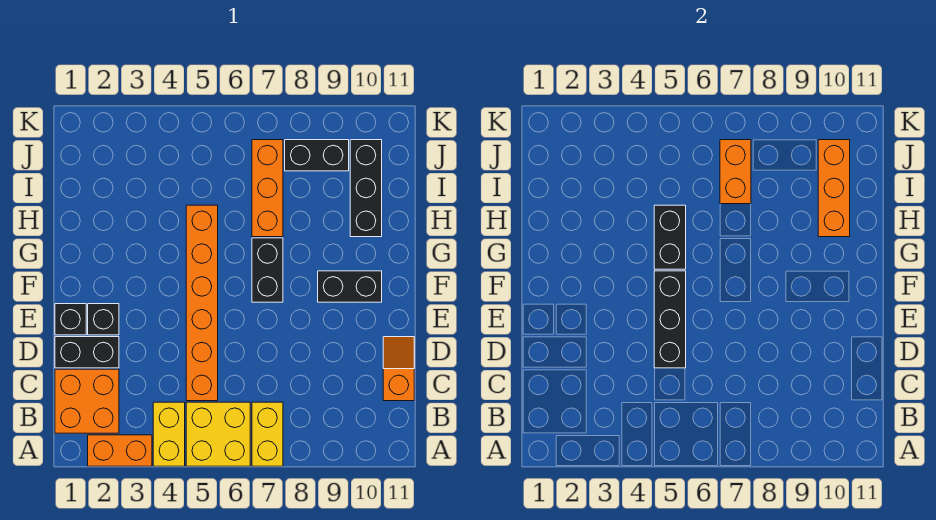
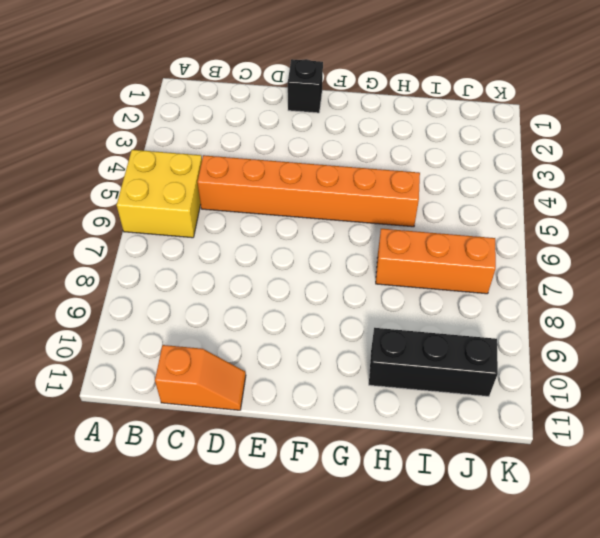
none -> orange brick A2:A3 level 1
none -> yellow brick A4:B4 level 1
none -> yellow brick A7:B7 level 1

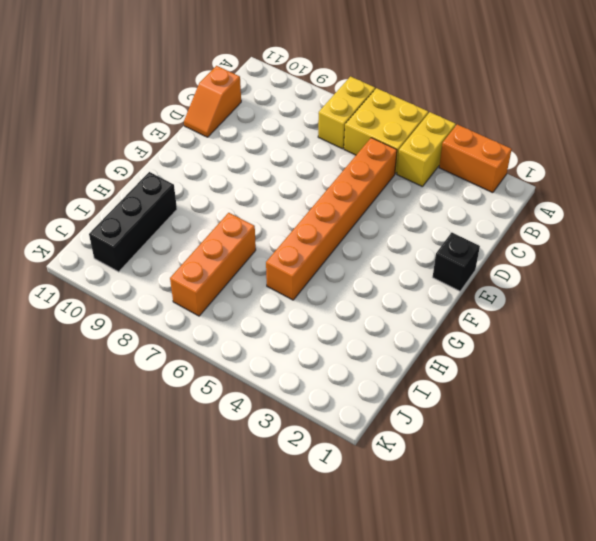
none -> orange brick B1:C2 level 1
none -> black brick D1:D2 level 1
none -> black brick E2 level 1

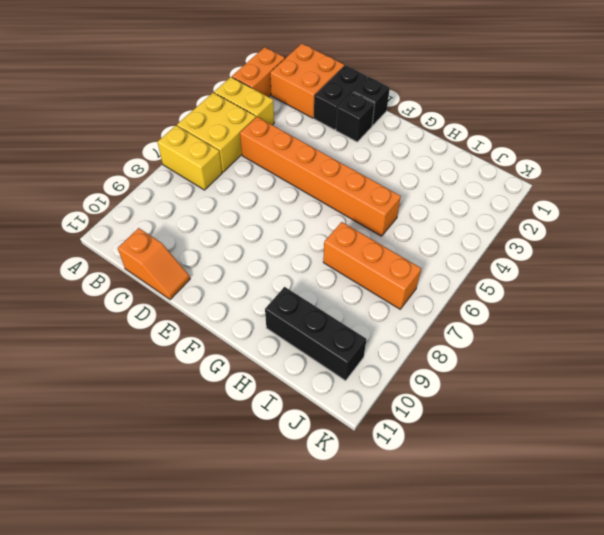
none -> black brick F7:G7 level 1
none -> black brick F9:F10 level 1
none -> black brick J8:J9 level 1

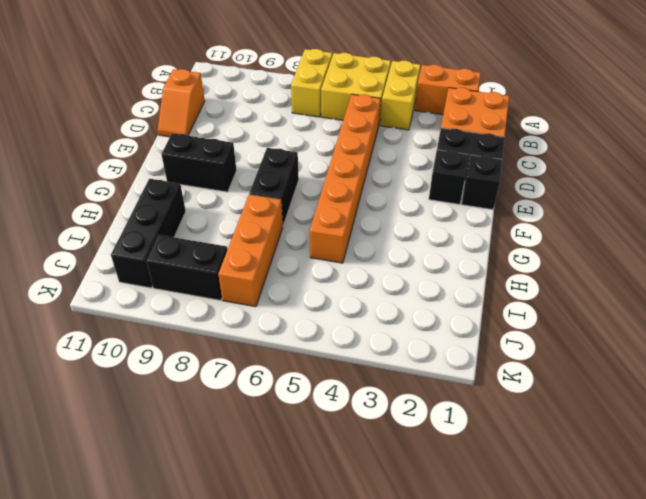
none -> black brick D5:F5 level 2
none -> black brick G5:H5 level 2
none -> orange brick H10:J10 level 2

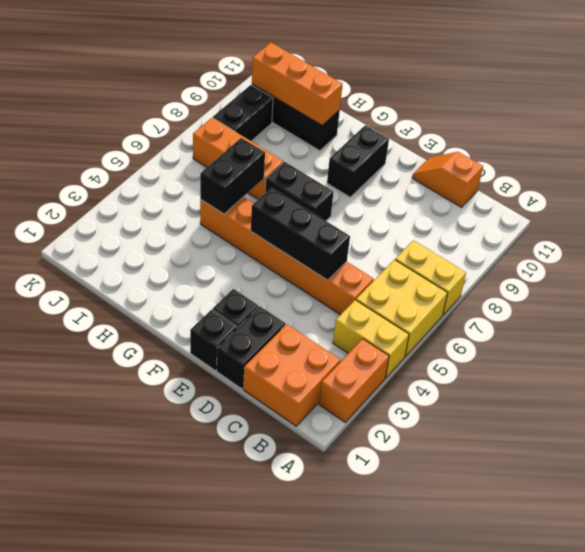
black brick H5:H6 level 2 -> black brick G5:H5 level 2
none -> orange brick I7:J7 level 2

